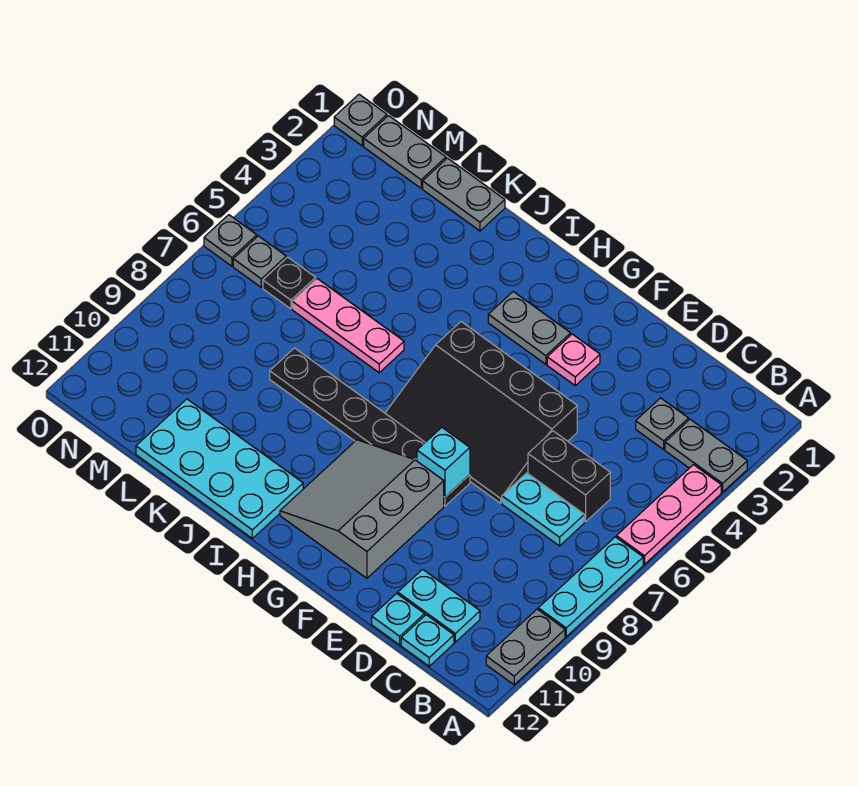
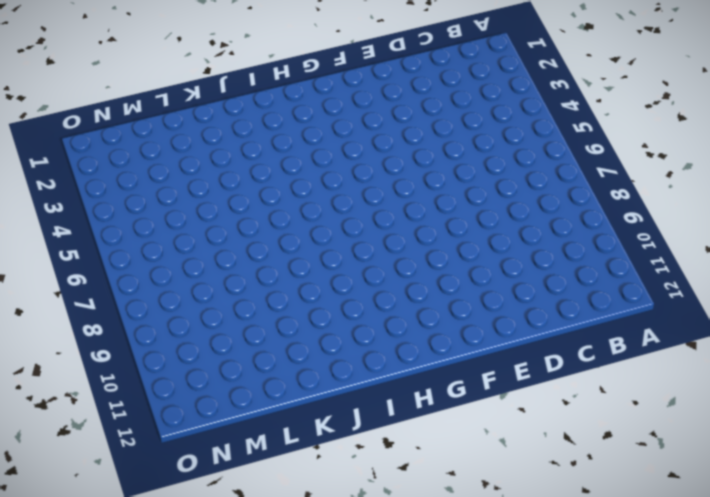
none -> grey plate A3:B3 level 1
none -> pink plate A4:A6 level 1
none -> cyan plate A7:A9 level 1

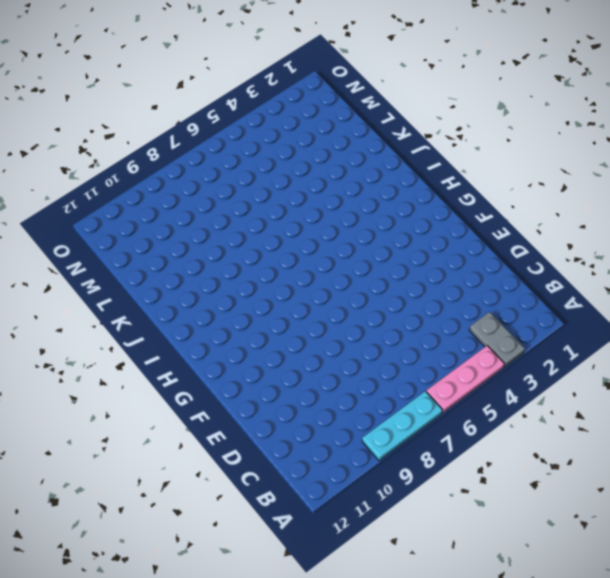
none -> grey plate A10:A11 level 1
none -> grey plate C3 level 1
none -> black brick C6:D6 level 1

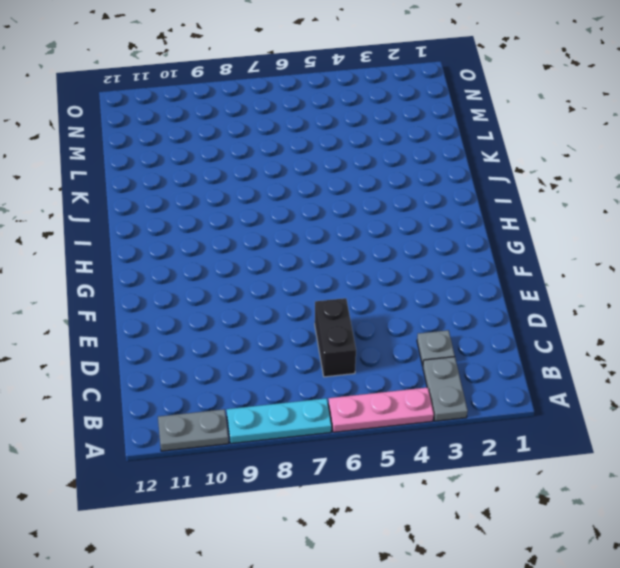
none -> cyan plate C7:D7 level 1
none -> cyan plate C11:D11 level 1
none -> cyan plate C12 level 1

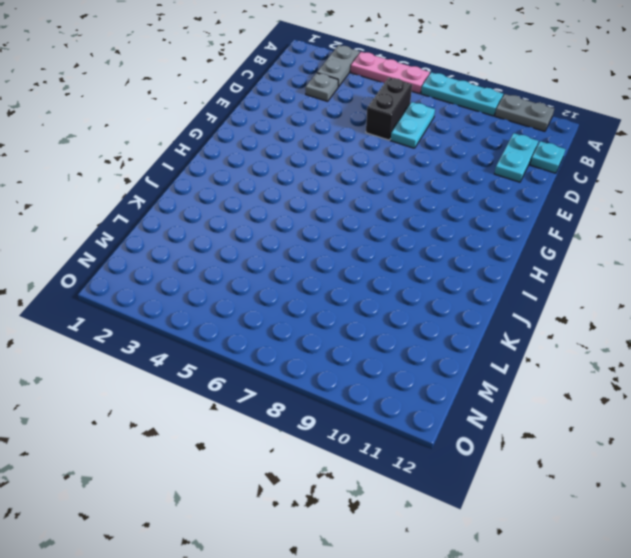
none -> cyan plate D12 level 1
none -> black slope E5:H7 level 1 top 5
none -> pink plate F3 level 1

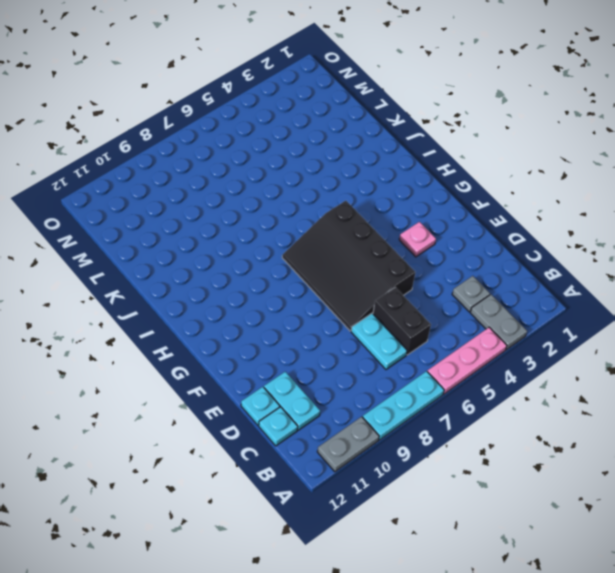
none -> black plate F8:K8 level 1
none -> grey slope F9:H11 level 1 top F
none -> grey plate G3:H3 level 1

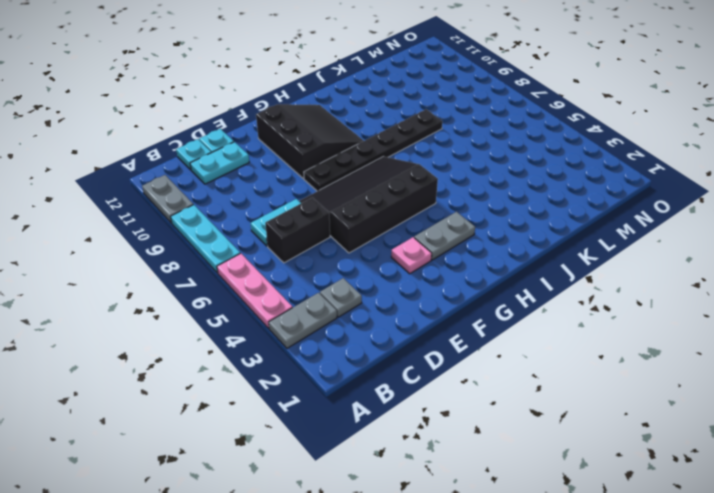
black slope F9:H11 level 1 top F -> grey slope F9:H11 level 1 top F
none -> cyan plate I11:L12 level 1
none -> pink plate J6:L6 level 1
none -> grey plate K1:L1 level 1

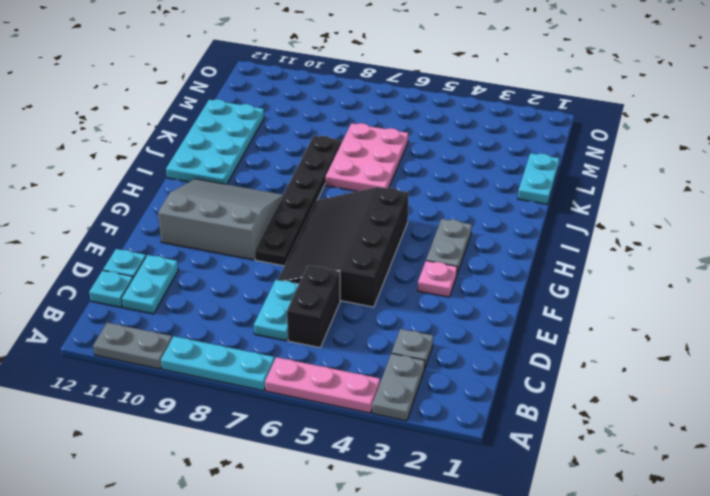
pink plate J6:L7 level 1 -> pink plate J6:L6 level 1
cyan plate K1:L1 level 1 -> grey plate K1:L1 level 1
none -> grey plate M1:N1 level 1
none -> black plate M6 level 1
none -> grey plate N6 level 1

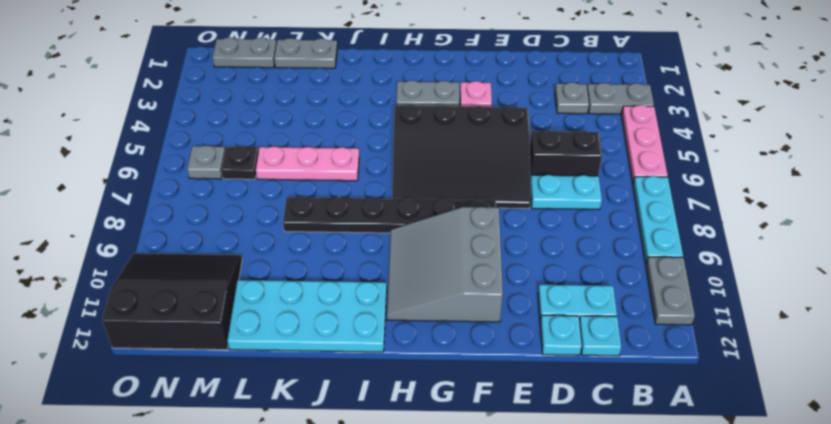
black slope M10:O12 level 1 top 12 -> none
none -> grey plate O1 level 1
none -> grey plate O6 level 1
none -> cyan brick F8 level 2

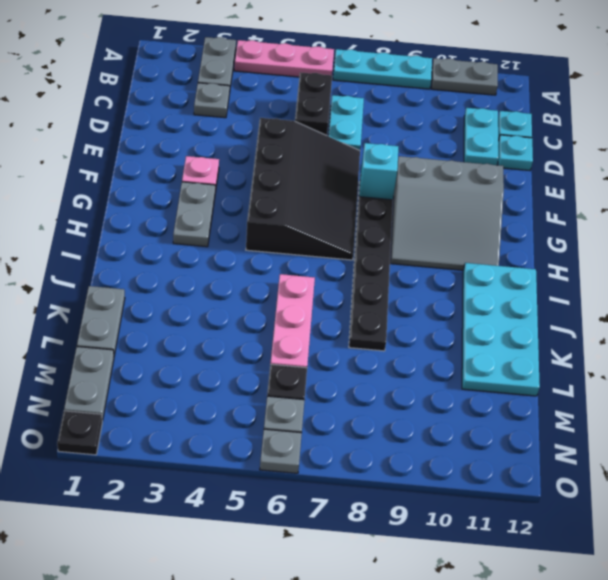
black plate O1 level 1 -> grey plate O1 level 1

